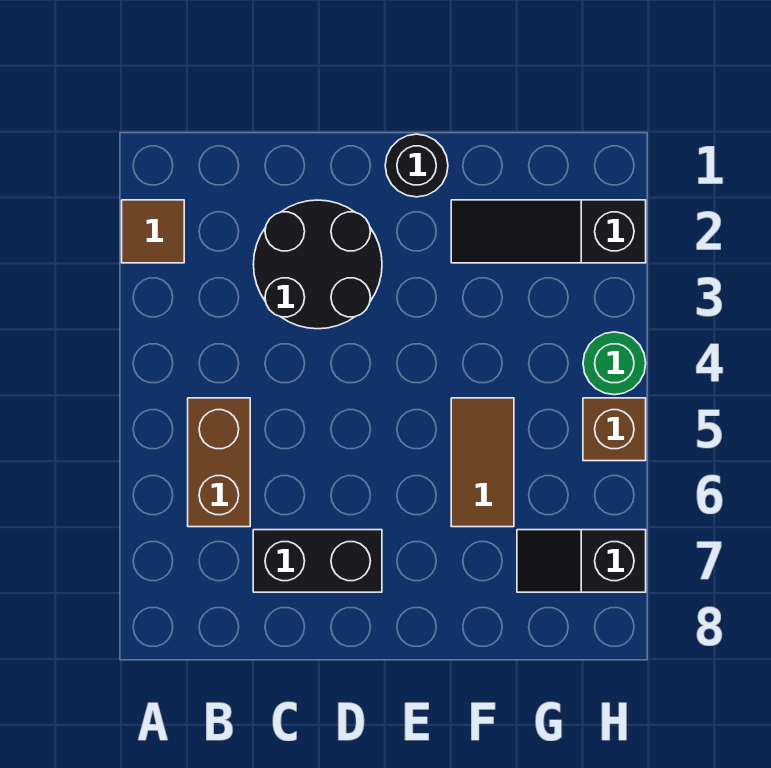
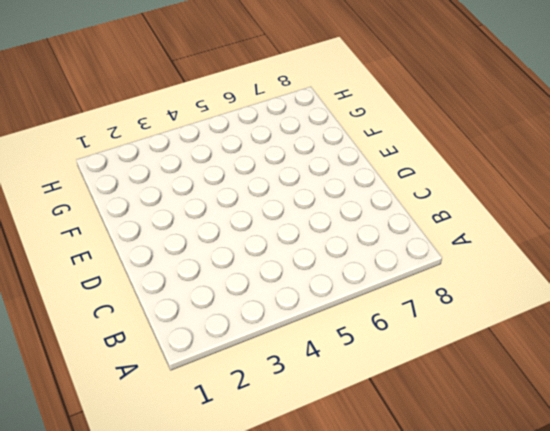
none -> brown tile A2 level 1
none -> brown brick B5:B6 level 1

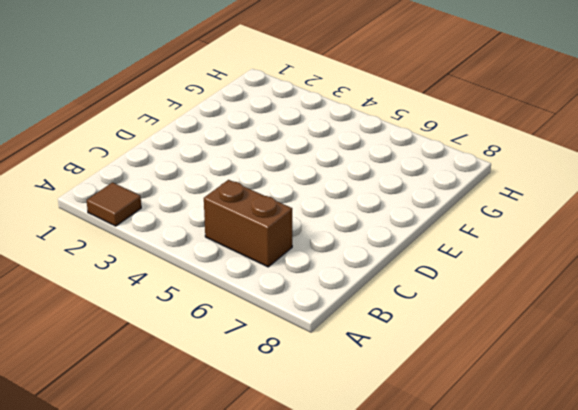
none -> black round brick C2:D3 level 1
none -> black brick C7:D7 level 1

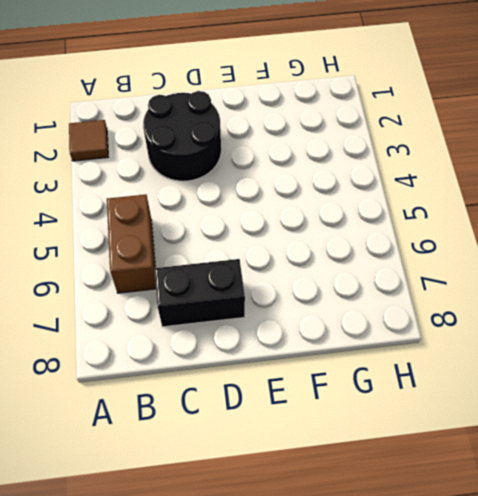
none -> black round brick E1 level 1
none -> black slope F2:H2 level 1 top H

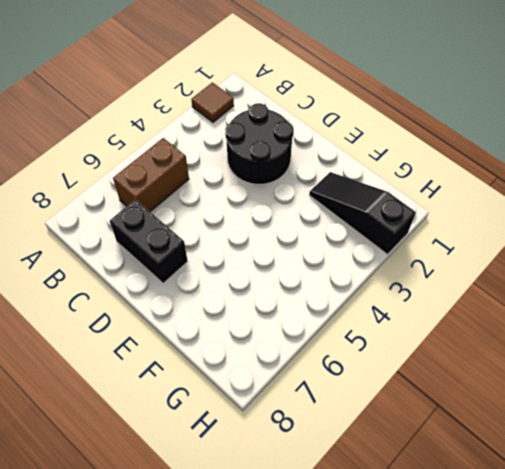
none -> black round brick E1 level 1
none -> brown tile F5:F6 level 1

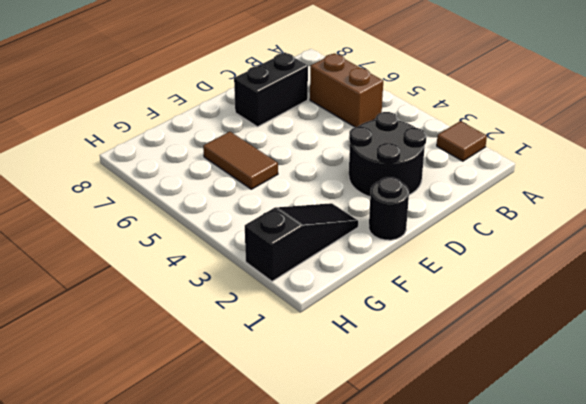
none -> black slope G7:H7 level 1 top H
none -> green round brick H4 level 1

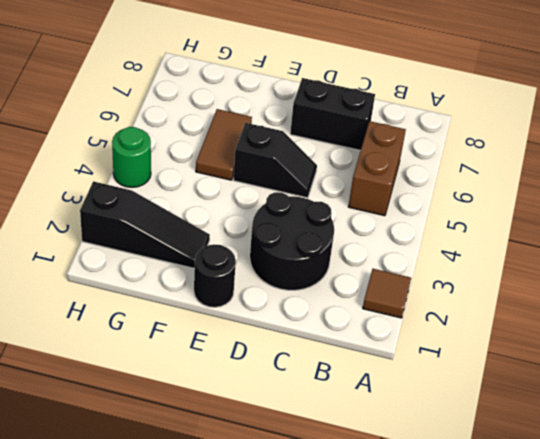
black slope D5:E5 level 1 top E -> black slope G7:H7 level 1 top H
none -> brown brick H5 level 1

